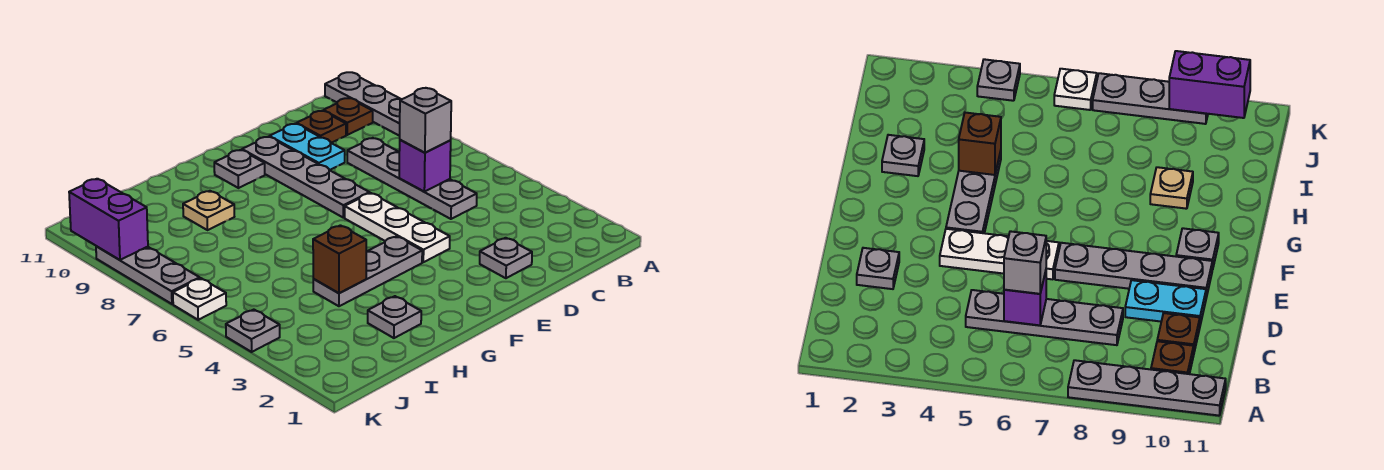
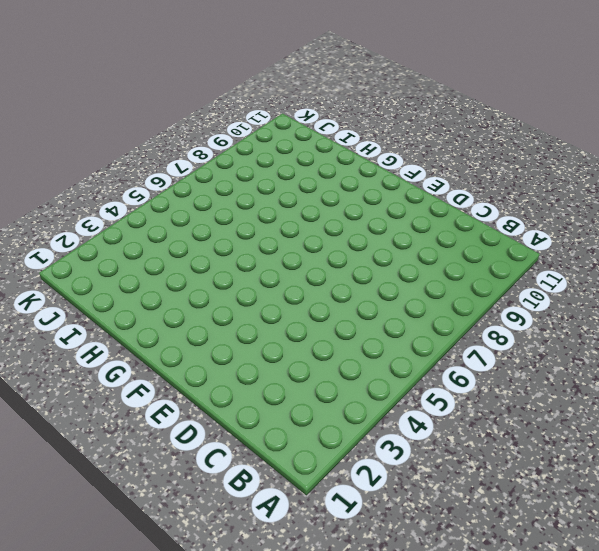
none -> grey plate A8:A11 level 1
none -> brown plate B10 level 1
none -> grey plate C5:C8 level 1

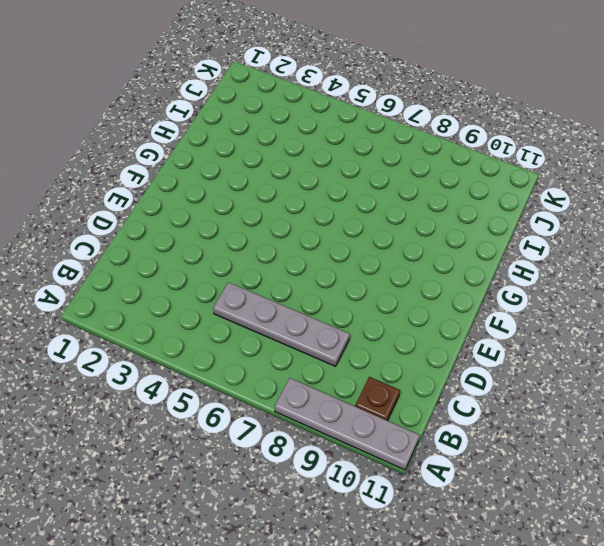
none -> brown plate C10 level 1
none -> grey plate D2 level 1
none -> cyan plate D9:D10 level 1

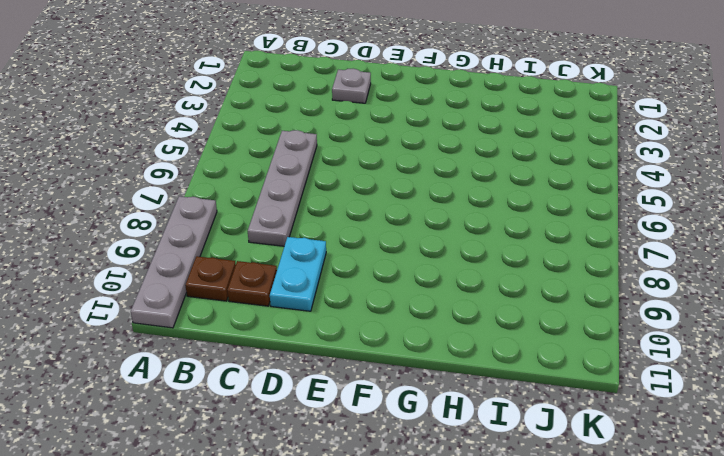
none -> white plate E4:E6 level 1
none -> grey plate E7:E10 level 1
none -> grey plate F4:H4 level 1

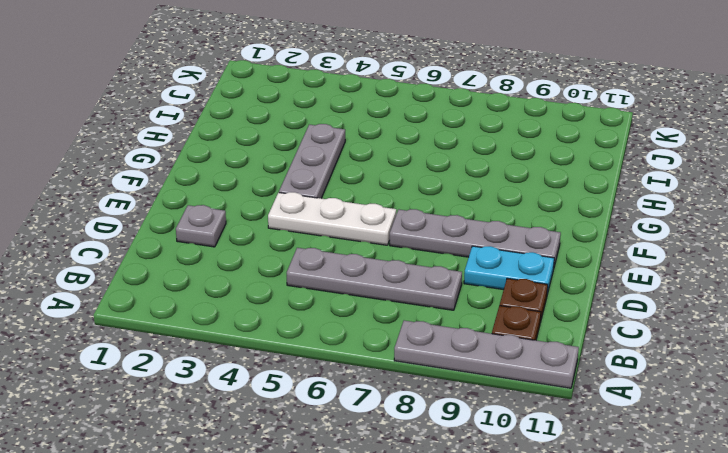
none -> grey plate F10 level 1
none -> grey plate H2 level 1
none -> tan plate H9 level 1

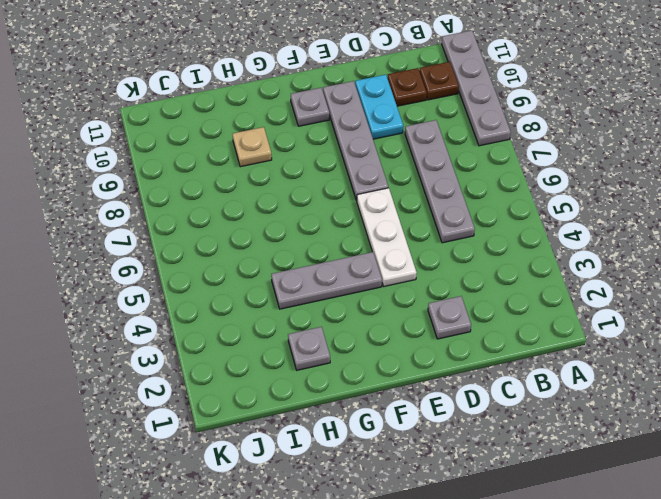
none -> grey plate K4 level 1
none -> white plate K6 level 1
none -> grey plate K7:K9 level 1

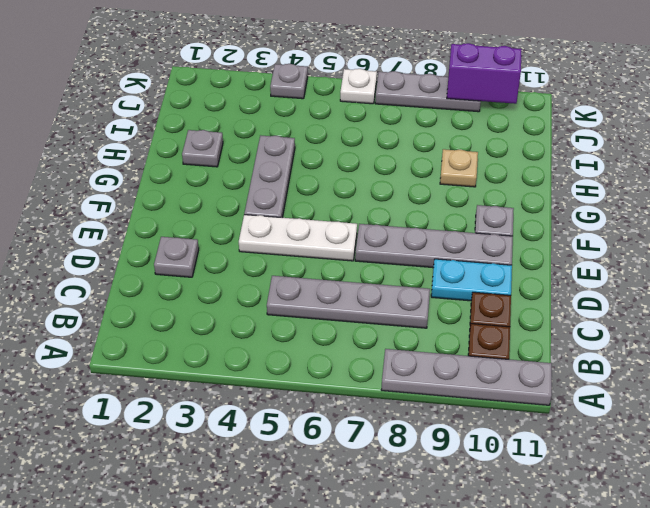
none -> purple brick C6 level 2
none -> brown brick H4 level 2
none -> grey brick C6 level 3

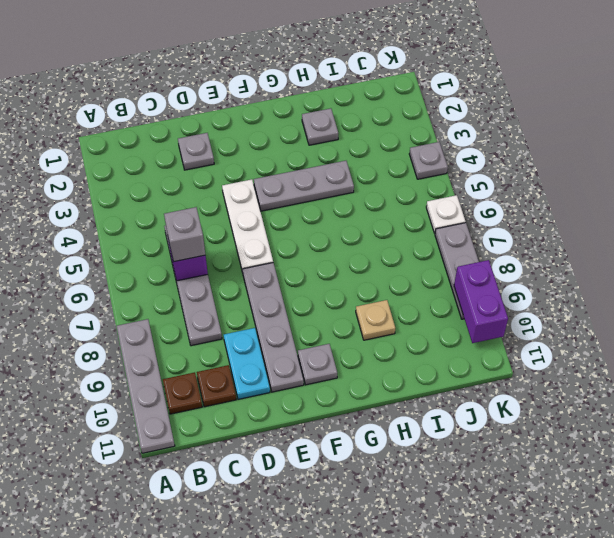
none -> brown brick H4 level 2

